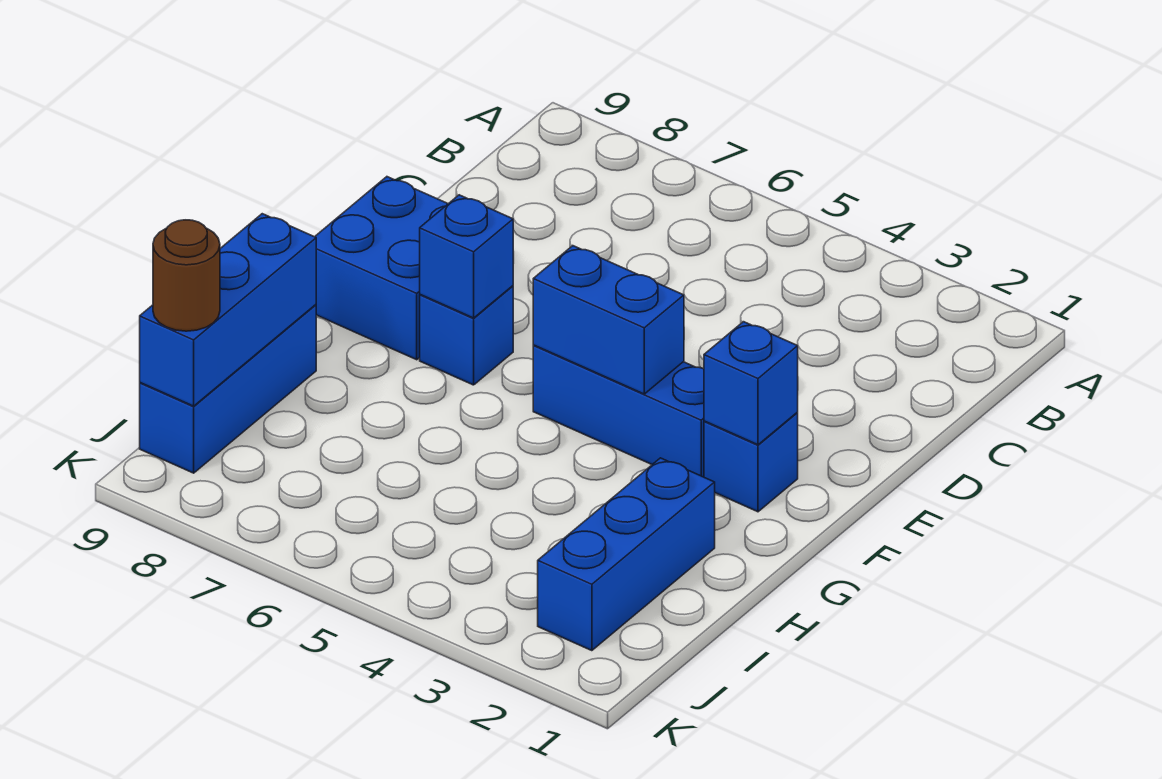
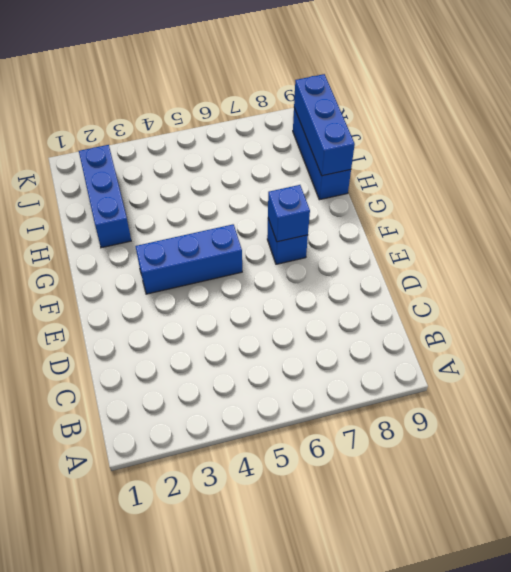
none -> blue brick E8:F9 level 1
none -> blue brick F2 level 1

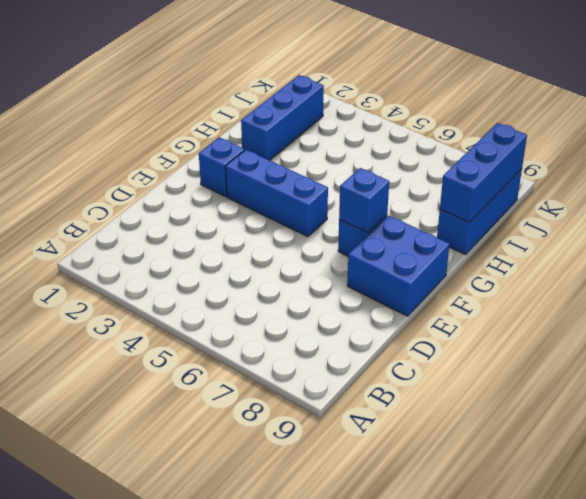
none -> blue brick F2 level 2
none -> blue brick F4:F5 level 2

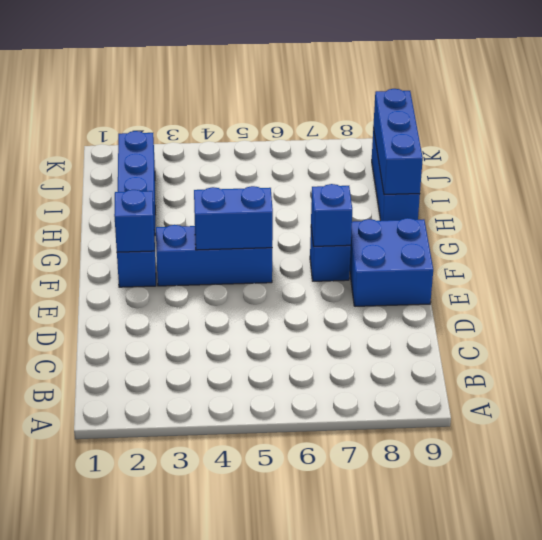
none -> brown round brick J9 level 3

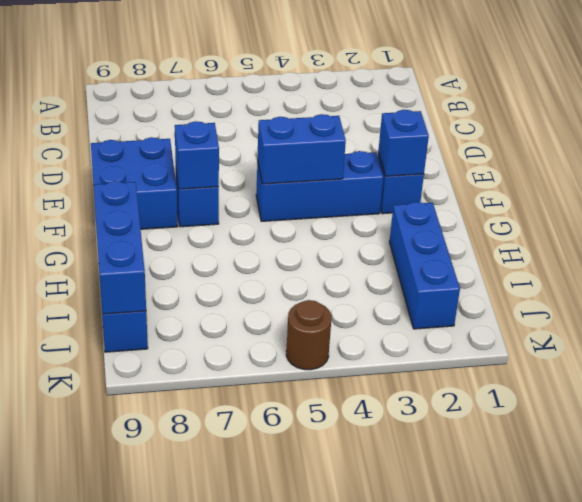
brown round brick K5 level 1 -> brown round brick J9 level 3

